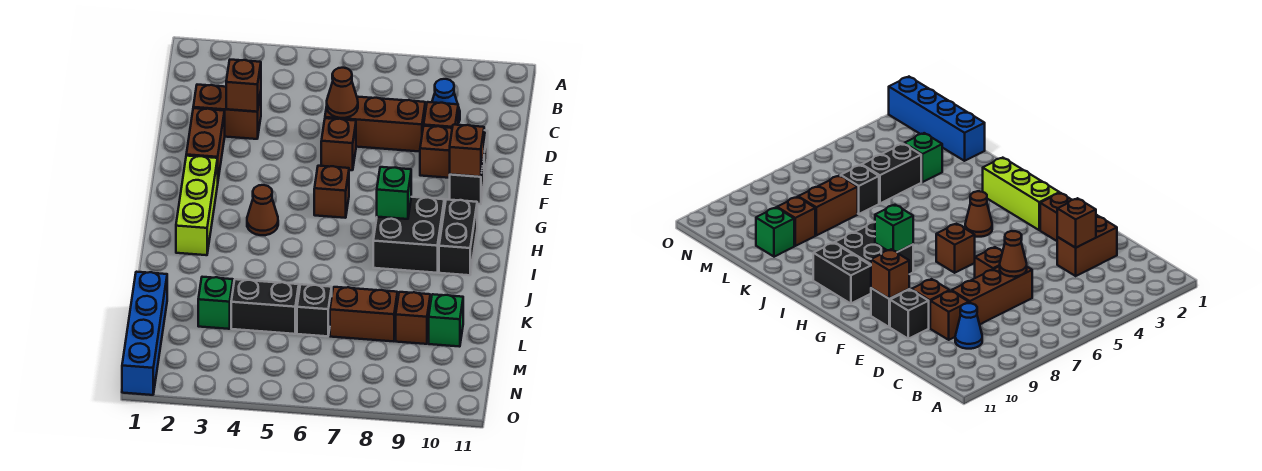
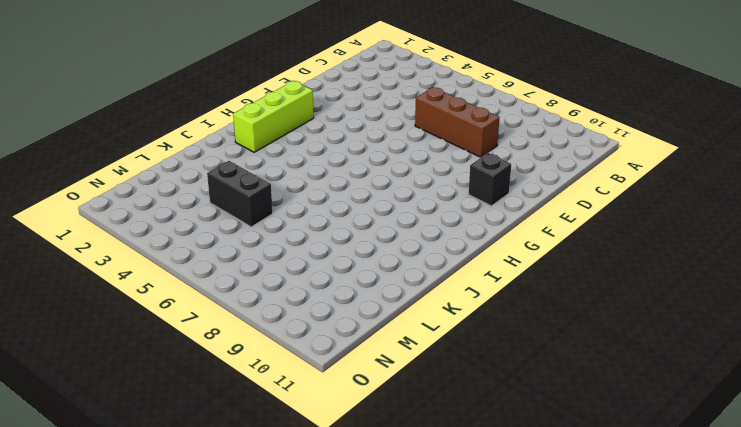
none -> blue cone C9 level 1
none -> brown brick D2:D3 level 1
none -> brown brick D9 level 1

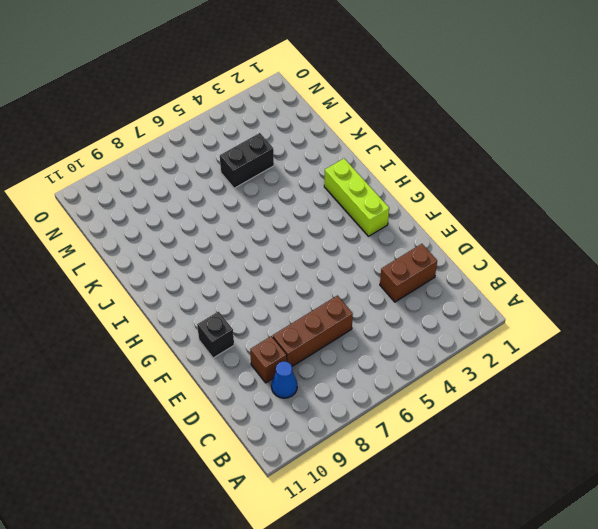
none -> brown brick E2:F2 level 1
none -> brown brick E6 level 1
none -> brown brick E9 level 1

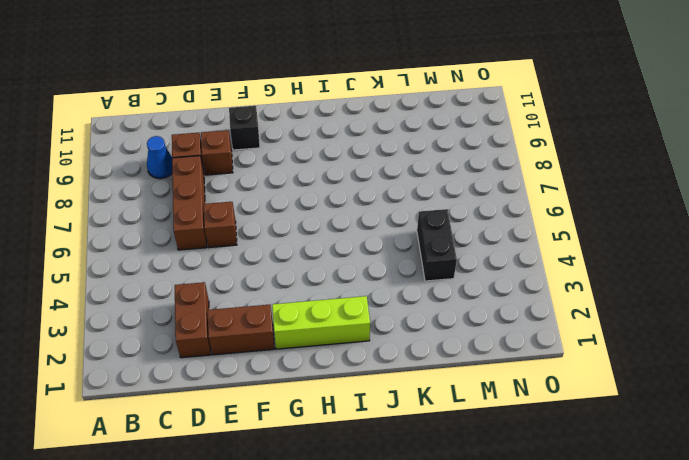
none -> black brick E10 level 1
none -> brown brick G6 level 1
none -> brown cone H4 level 1

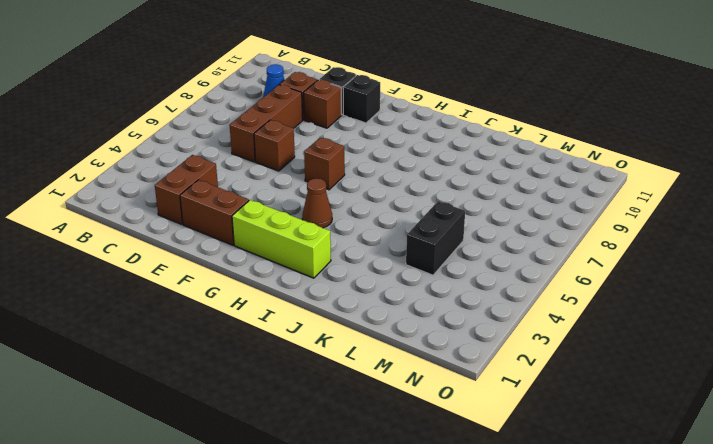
none -> black brick H8:I9 level 1
none -> black brick H10:I10 level 1
none -> blue brick L1:O1 level 1

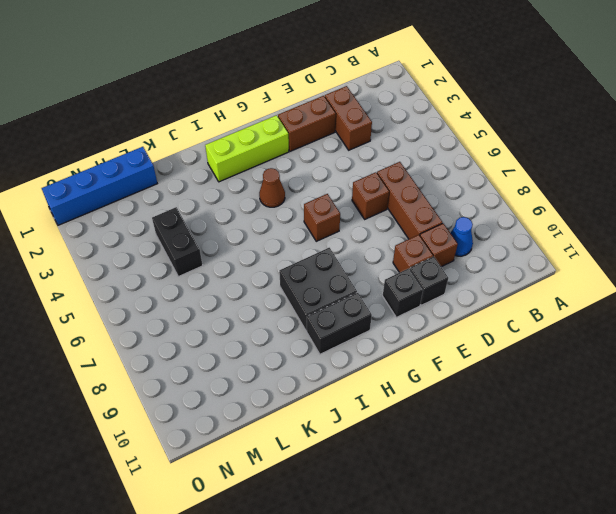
none -> green brick L3 level 1
none -> black brick L6 level 1
none -> brown brick L7:L8 level 1

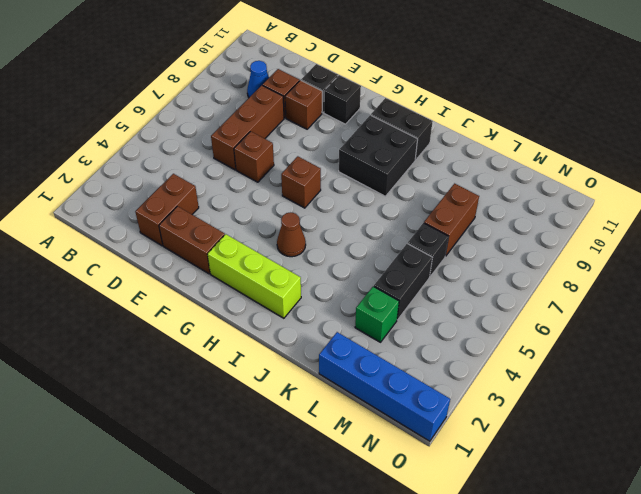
none -> brown brick L9 level 1
none -> green brick L10 level 1
none -> brown brick D3 level 2

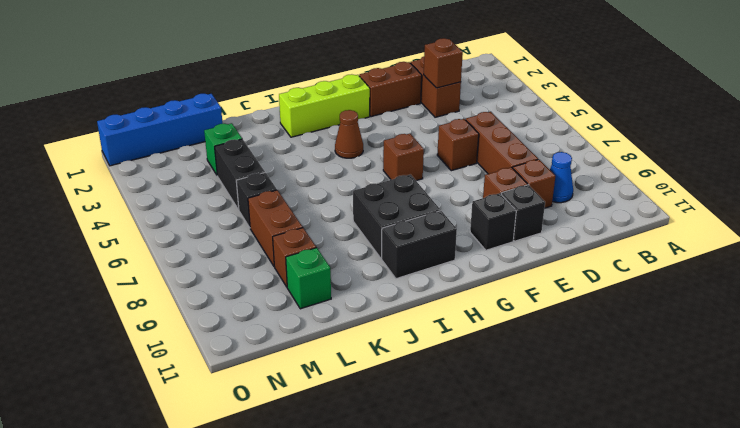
none -> brown cone D6 level 2
none -> brown brick F10 level 2
none -> green brick H8 level 2

